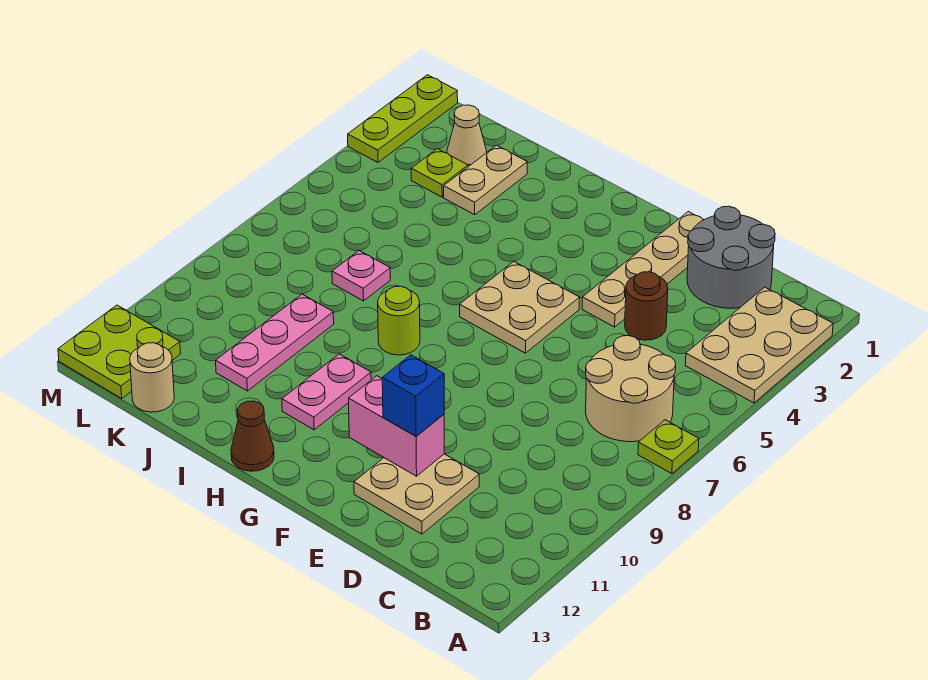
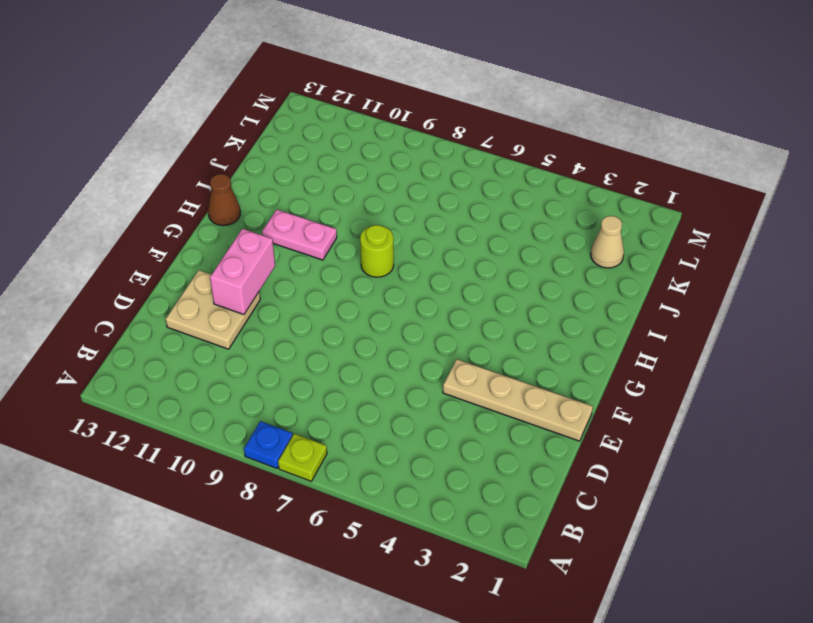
blue plate A8 level 1 -> none
none -> tan plate A2:B4 level 1
none -> tan round brick B6:C7 level 1
none -> grey round brick C1:D2 level 1

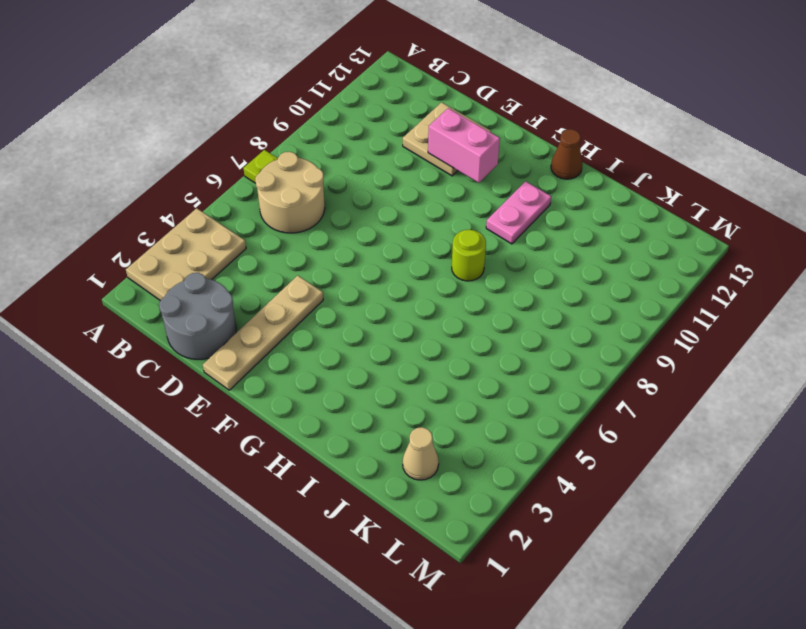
none -> brown round brick D4 level 1
none -> tan plate F5:G6 level 1
none -> tan plate J2:J3 level 1

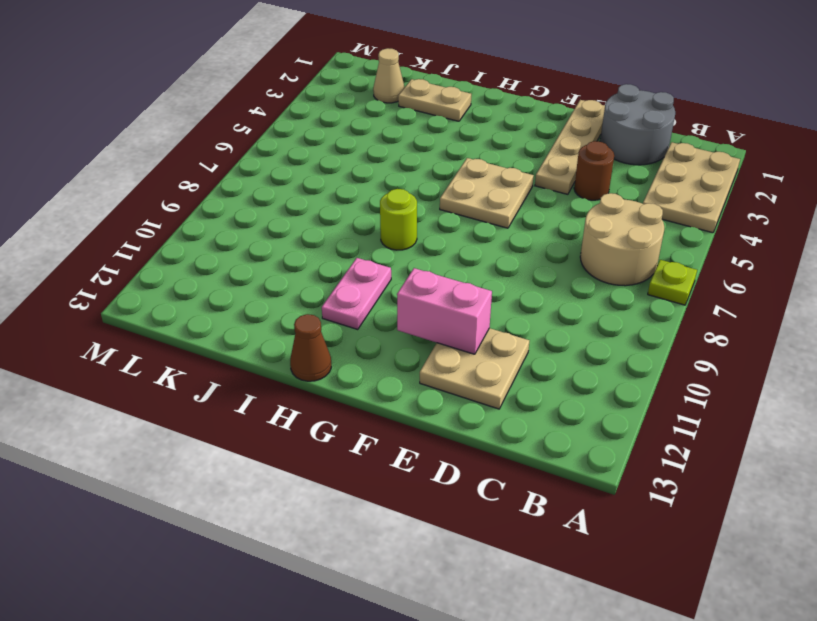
tan plate I2:J2 level 1 -> tan plate J2:J3 level 1
none -> pink plate J7 level 1
none -> pink plate J9:J11 level 1
none -> lime plate K3 level 1

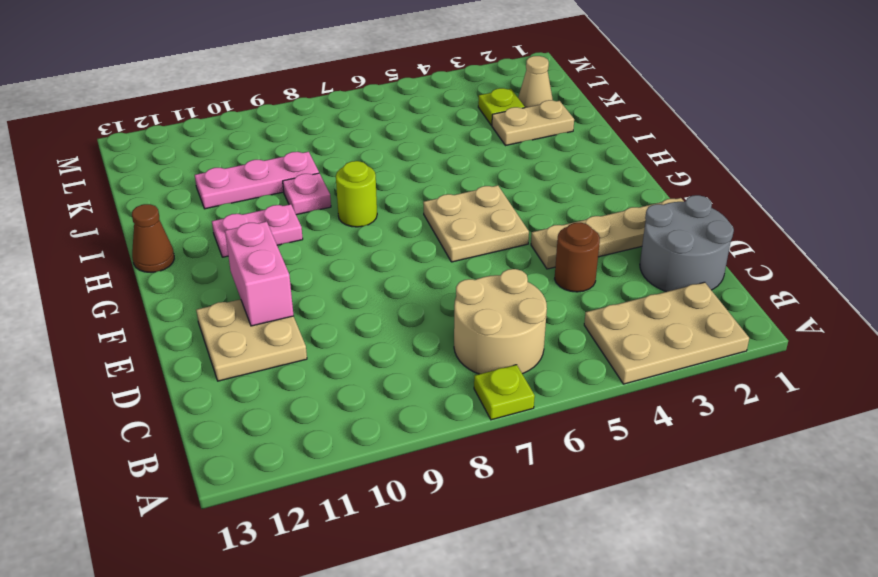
pink plate I9 level 1 -> pink plate J7 level 1
none -> tan round brick K13 level 1
none -> lime plate L12:M13 level 1
none -> lime plate M1:M3 level 1

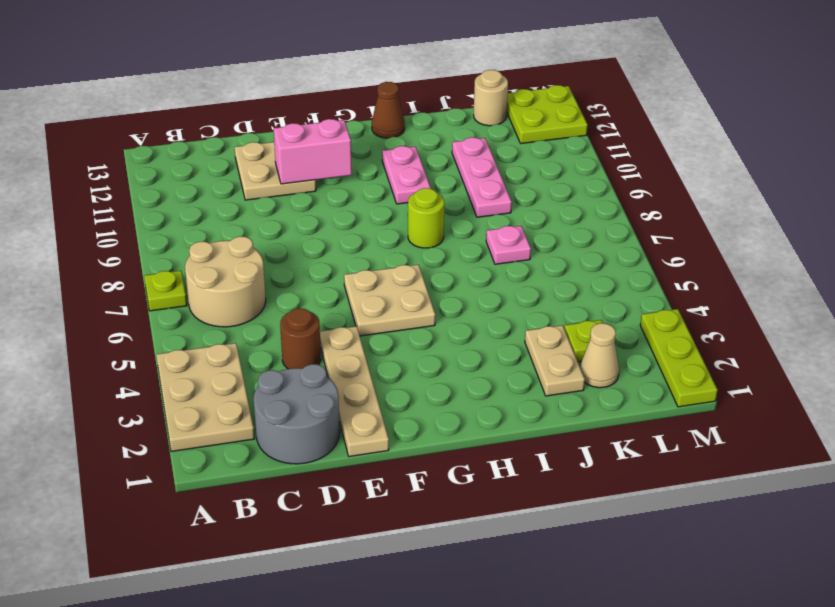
none -> blue brick E11 level 3

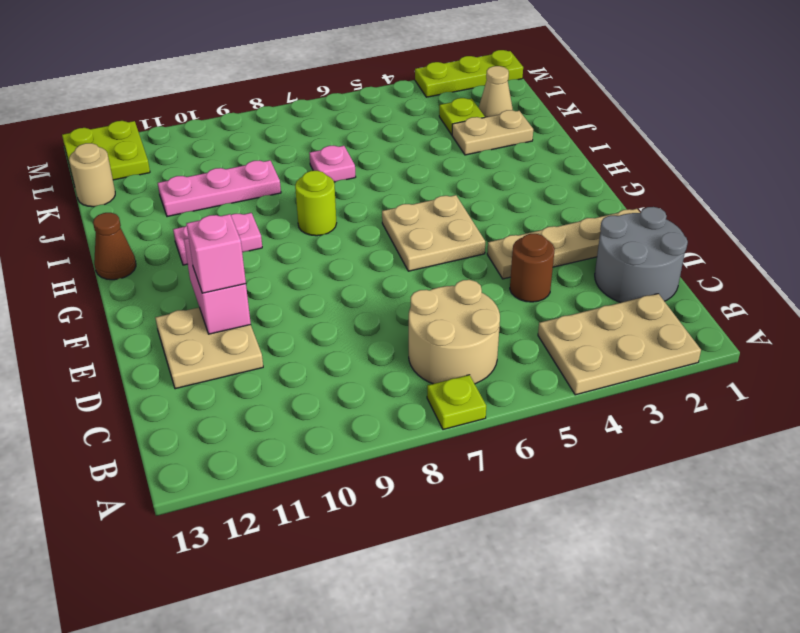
pink brick E11 level 3 -> blue brick E11 level 3

